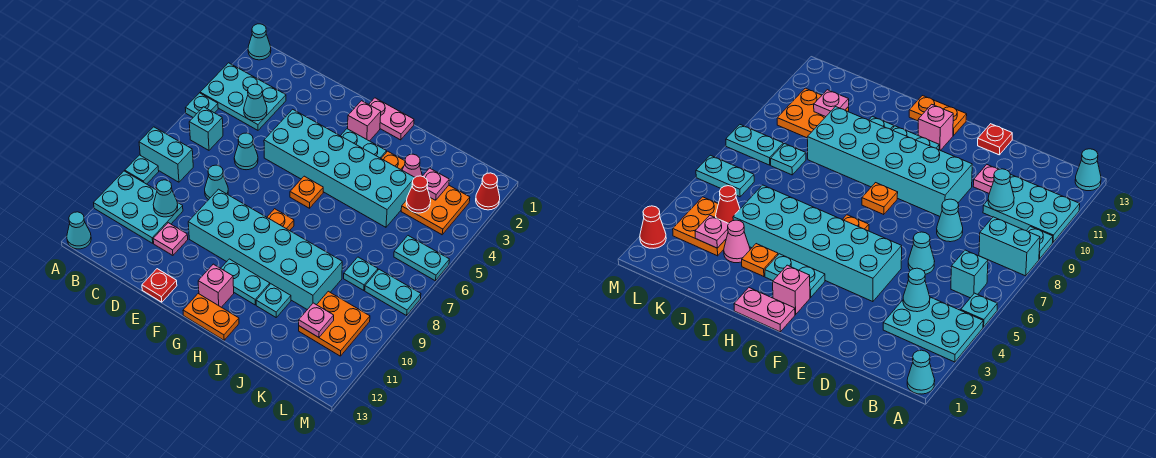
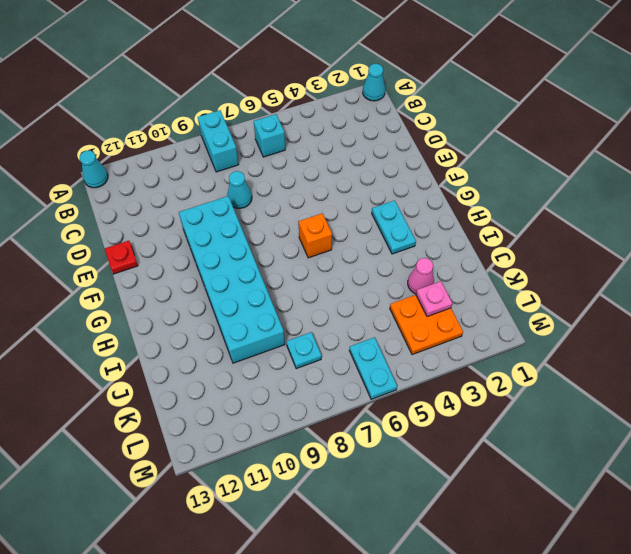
orange brick G6 level 1 -> orange plate G6 level 1
none -> cyan plate A3:C4 level 1
none -> cyan plate A5 level 1
none -> cyan plate A9 level 1
none -> cyan plate A10:C11 level 1

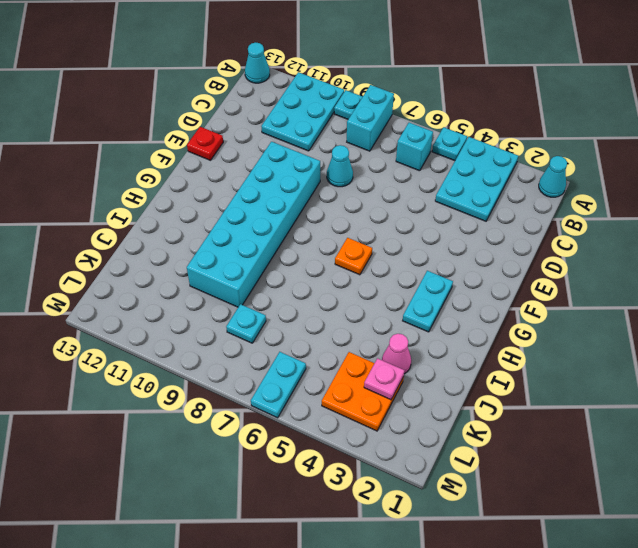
none -> cyan cone D6 level 1
none -> pink plate D11 level 1
none -> cyan brick E4:J5 level 1
none -> pink plate G1:H1 level 1

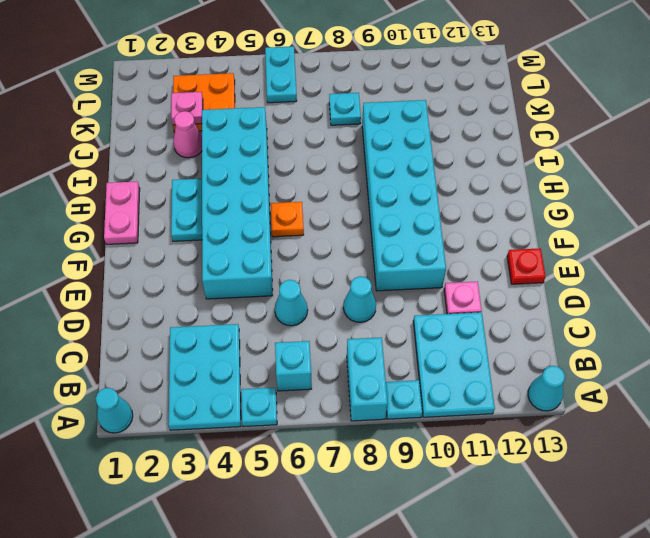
none -> pink brick G2 level 1
none -> orange plate G8 level 1
none -> cyan plate G11:H11 level 1
none -> pink brick G12 level 1

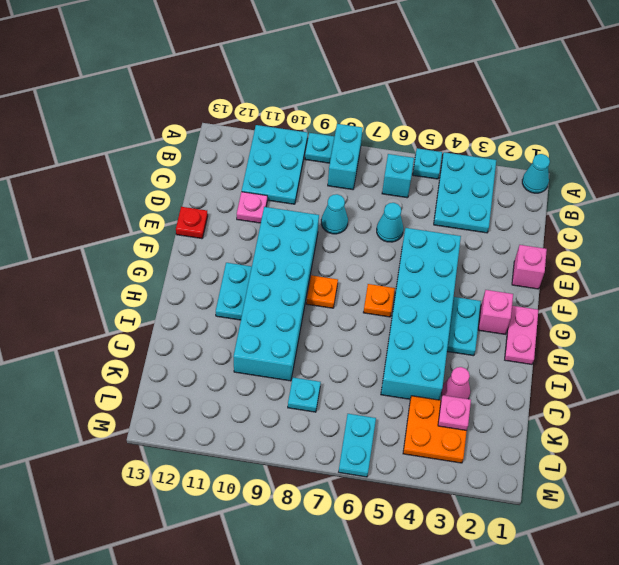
pink brick E1 level 1 -> pink brick G12 level 1
none -> cyan cone A13 level 1
none -> orange plate G13:H13 level 1
none -> orange plate I3 level 1
none -> cyan plate I11 level 1

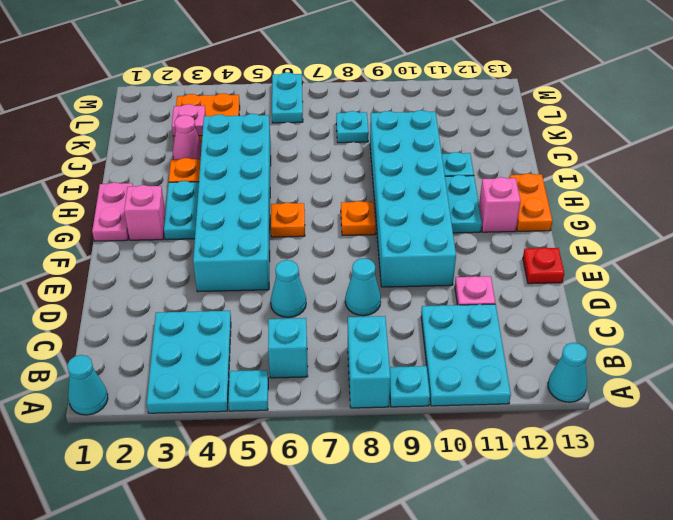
none -> orange plate K10:L11 level 1
none -> cyan plate L8:M8 level 1
none -> red cone M2 level 1
none -> cyan cone C4 level 2

